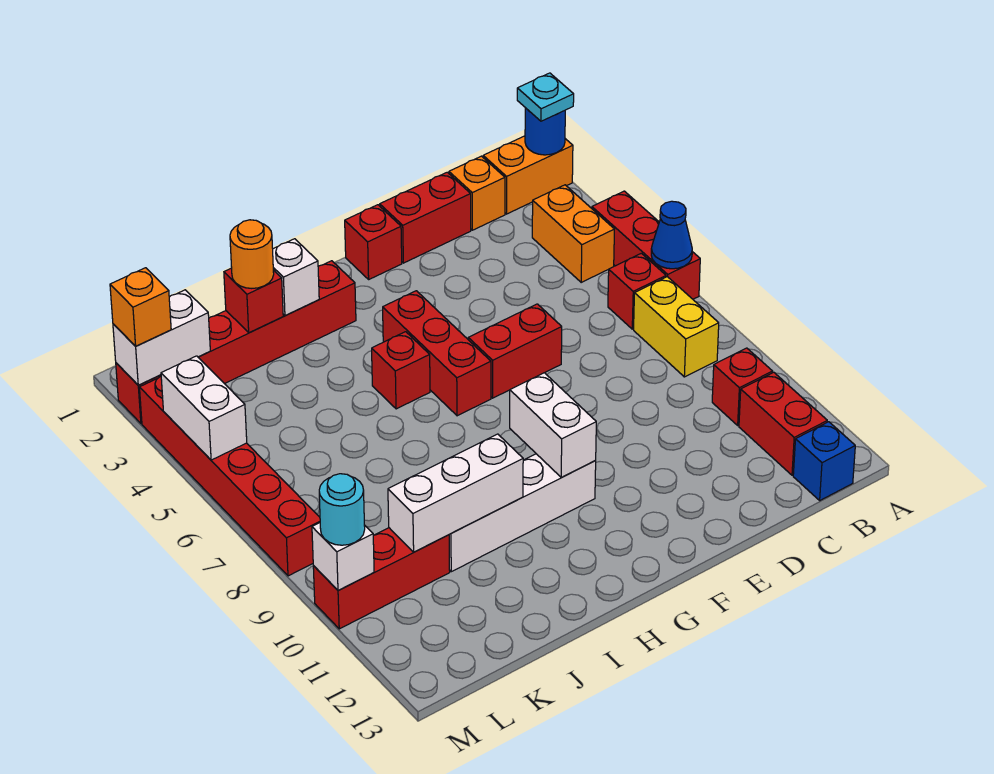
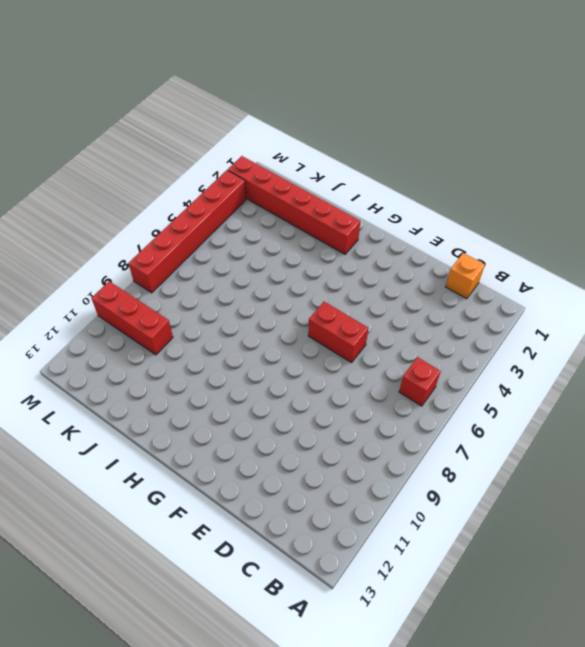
none -> orange brick A1:B1 level 1
none -> red brick A4:A6 level 1
none -> orange brick B3:B4 level 1
none -> yellow brick B7:B8 level 1

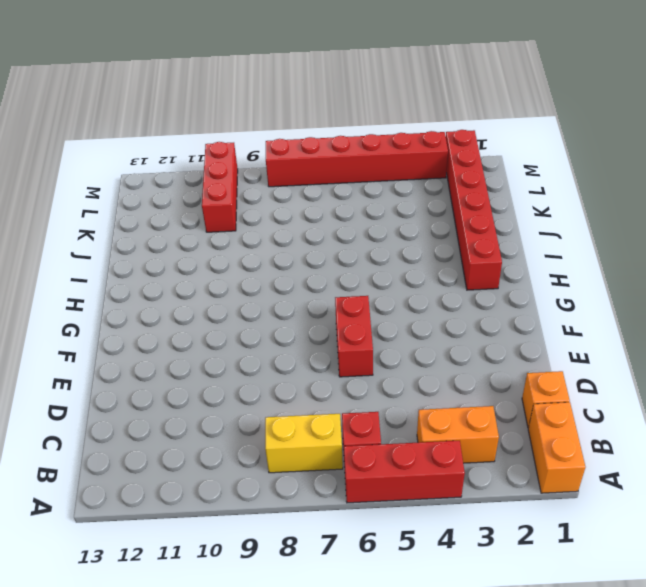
none -> red brick B10 level 1
none -> red brick B11:B12 level 1
none -> blue brick B13 level 1
none -> red brick D1:E1 level 1

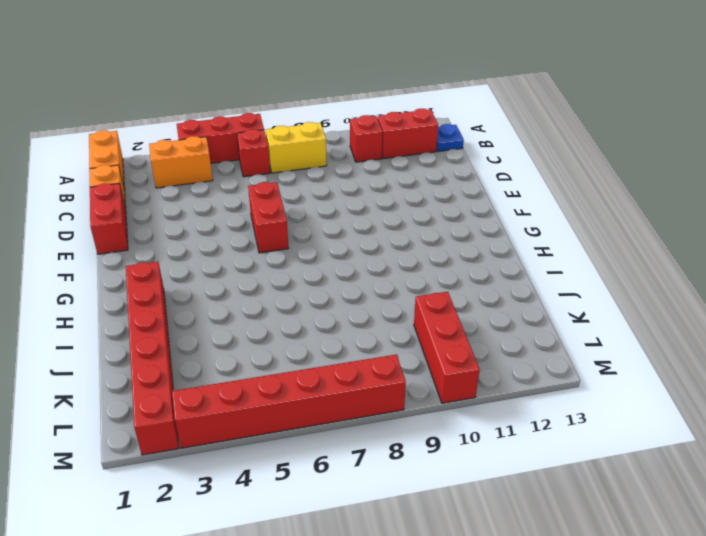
blue plate B13 level 1 -> blue brick B13 level 1
none -> red brick F1 level 1
none -> red brick G4:G6 level 1
none -> white brick G10:J10 level 1
none -> red brick H5 level 1

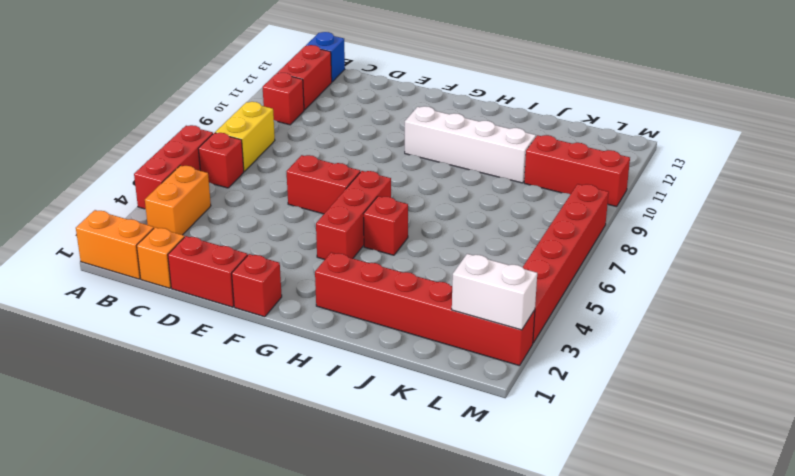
none -> blue round brick A1 level 2
none -> blue cone A6 level 2
none -> white brick G9:G10 level 2
none -> white brick I2 level 2

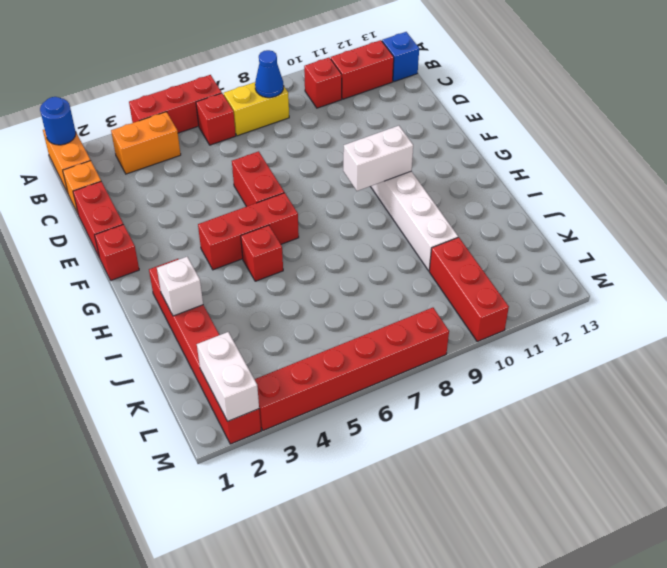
blue cone B8 level 2 -> blue cone A6 level 2
none -> white brick I10:K10 level 2
none -> red brick J2 level 2
none -> white brick M4:M5 level 2
none -> white brick M10 level 2

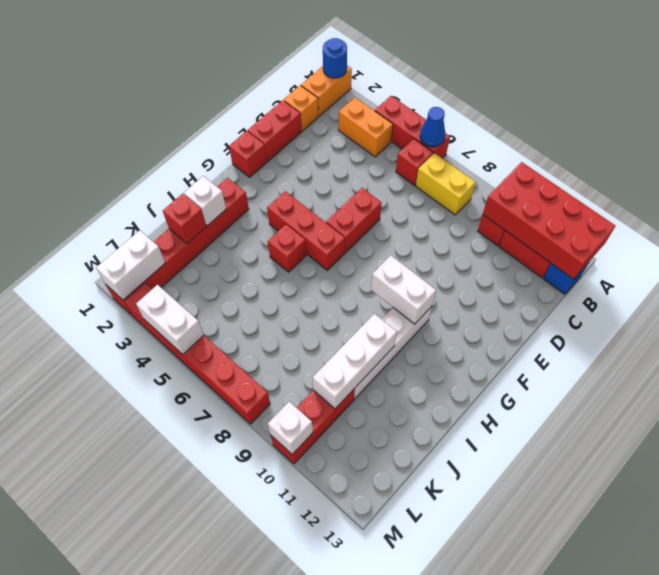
red brick A10:B13 level 2 -> none
none -> cyan plate A1 level 3
none -> orange round brick J2 level 3
none -> orange brick M2 level 3
none -> cyan round brick M10 level 3

